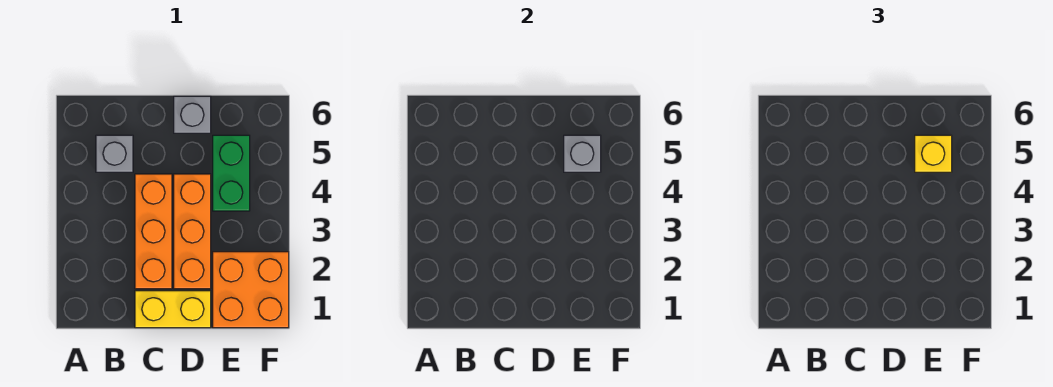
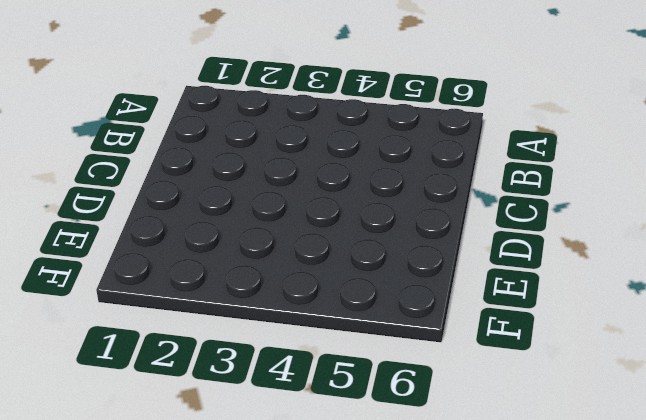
none -> grey brick B5 level 1
none -> yellow brick C1:D1 level 1

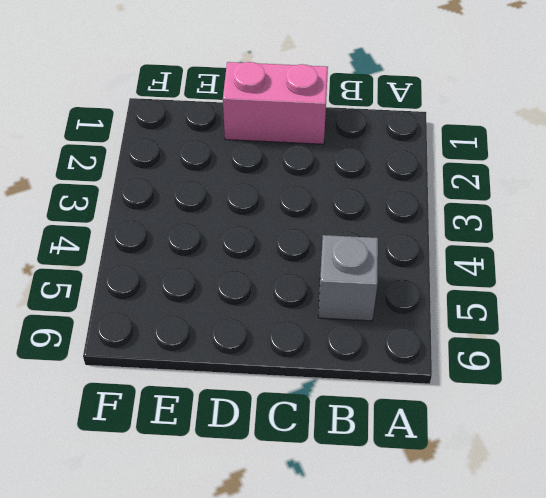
pink brick C1:D1 level 1 -> yellow brick C1:D1 level 1
none -> orange brick C2:C4 level 1
none -> orange brick D2:D4 level 1

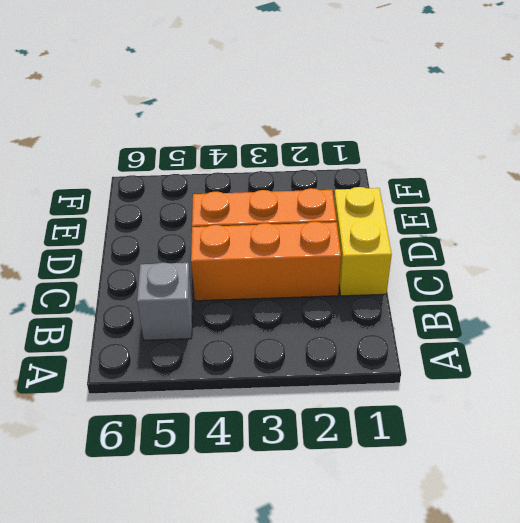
none -> grey brick D6 level 1
none -> orange brick E1:F2 level 1

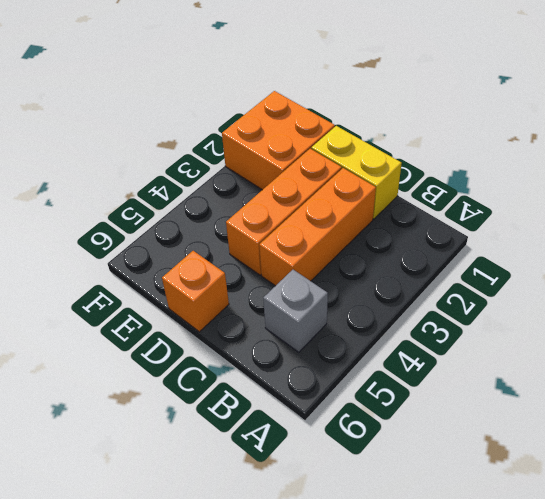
orange brick D6 level 1 -> grey brick D6 level 1
none -> green brick E4:E5 level 1
none -> grey brick E5 level 2

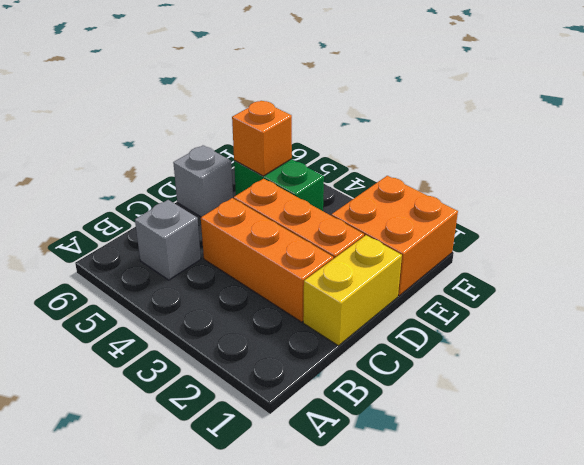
orange brick E5 level 2 -> grey brick E5 level 2
none -> yellow brick E5 level 3

